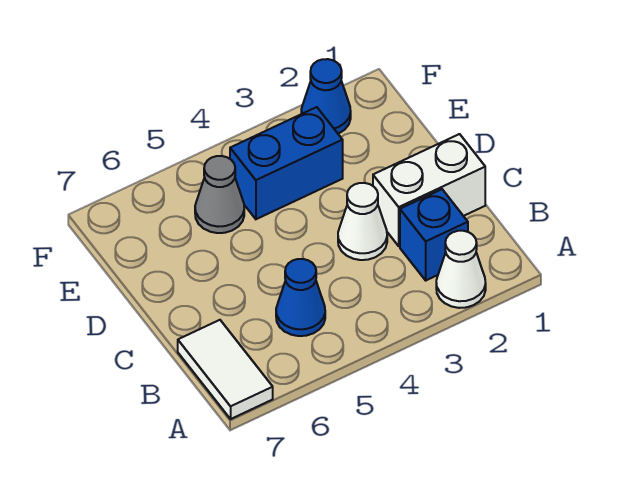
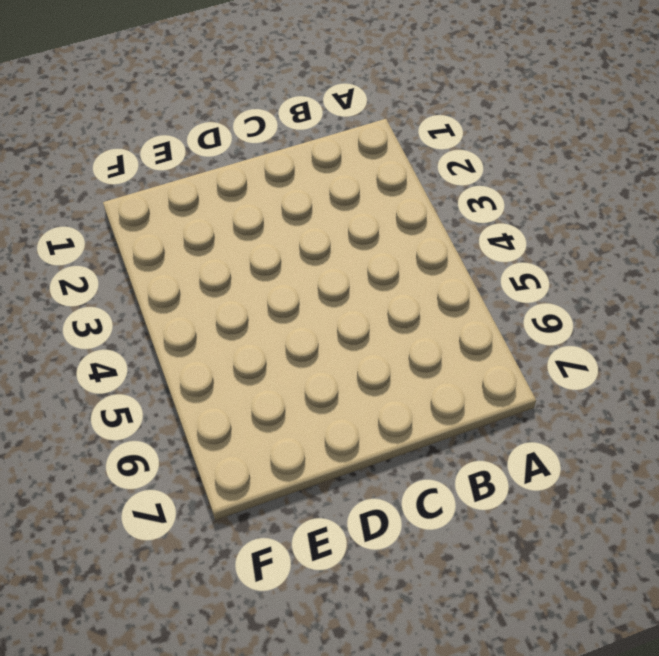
none -> white cone A2 level 1
none -> white tile A7:B7 level 1

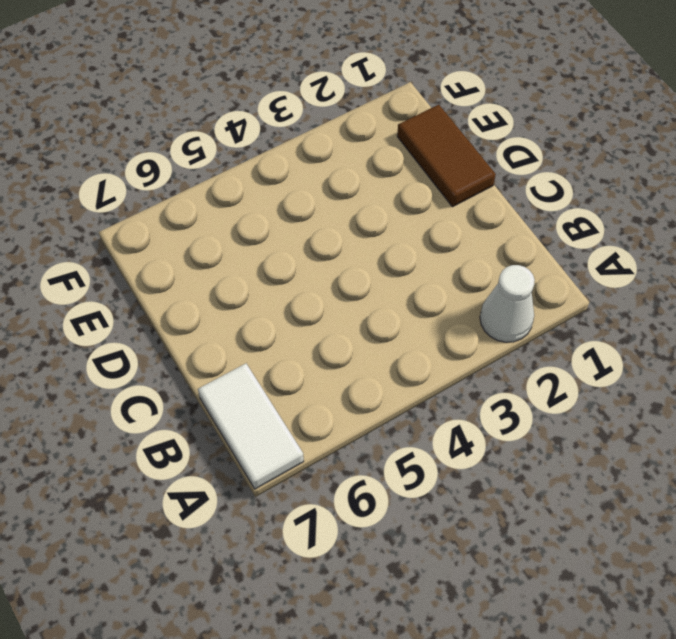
brown tile D1:E1 level 1 -> none
none -> blue brick B2 level 1
none -> blue cone B5 level 1

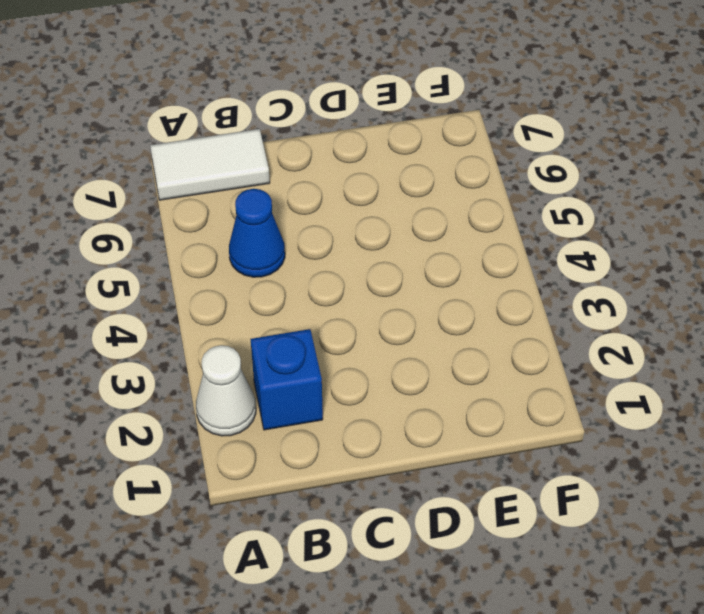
none -> white brick C1:C2 level 1
none -> white cone C3 level 1

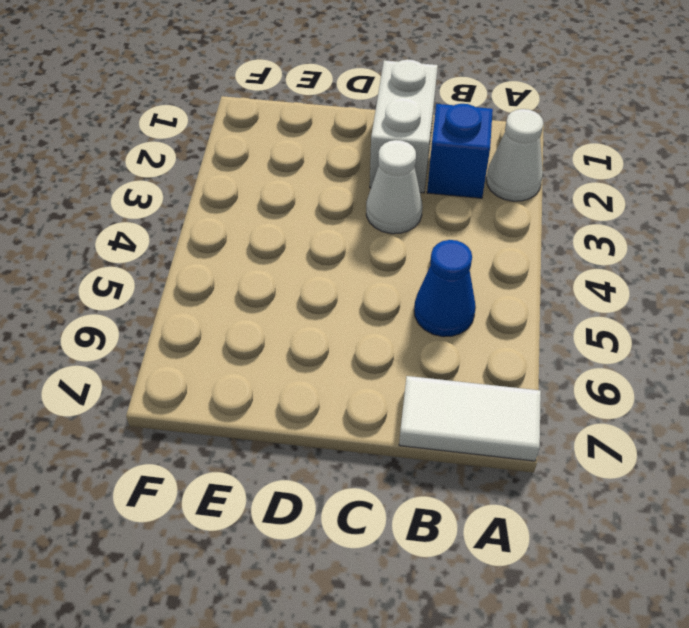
none -> blue brick E3:E4 level 1
none -> grey cone E5 level 1

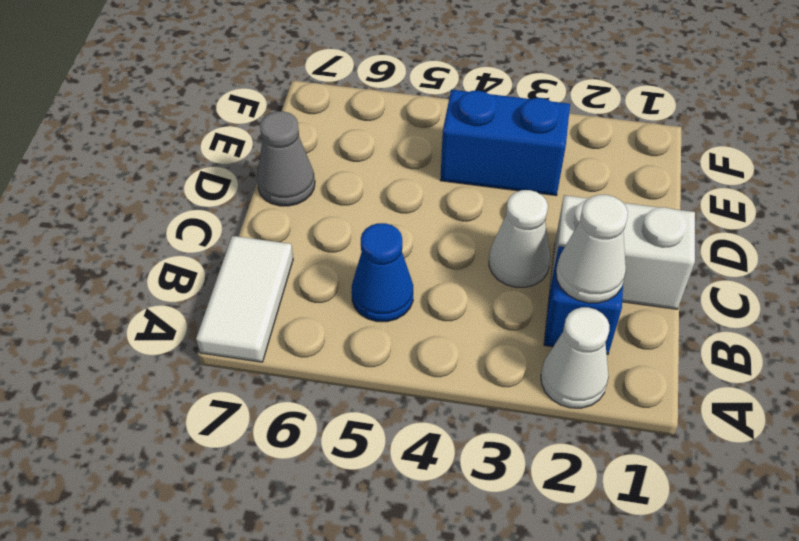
white cone B2 level 2 -> none
grey cone D7 level 1 -> grey cone E5 level 1
none -> blue cone F2 level 1

